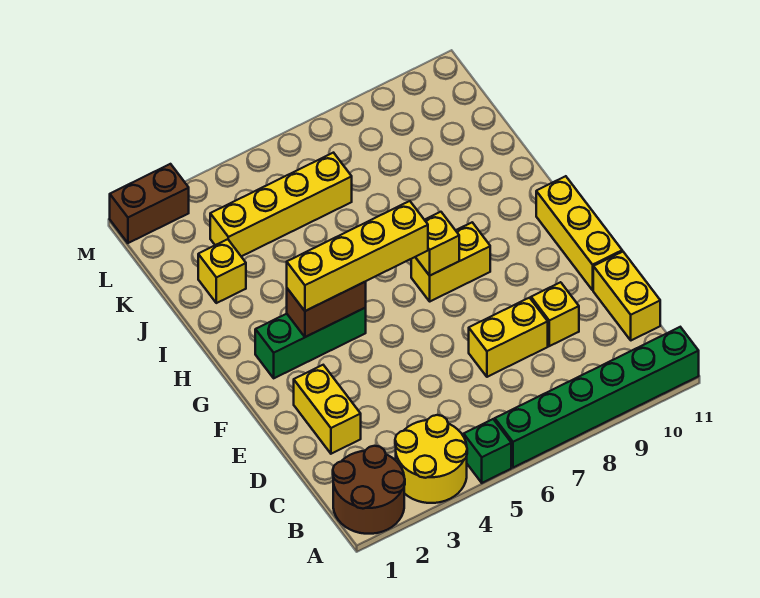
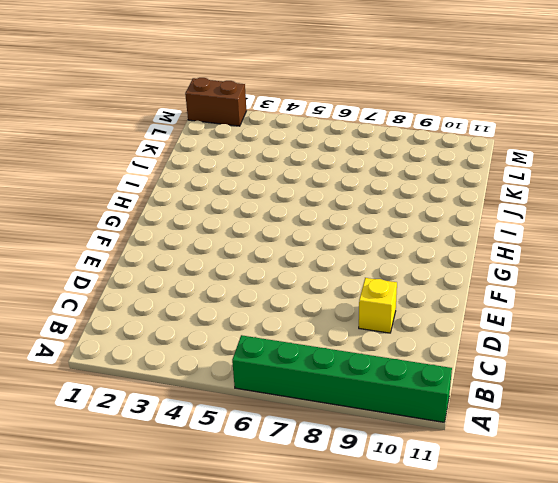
none -> brown round brick A1:B2 level 1
none -> yellow round brick A3:B4 level 1
none -> green brick A5 level 1

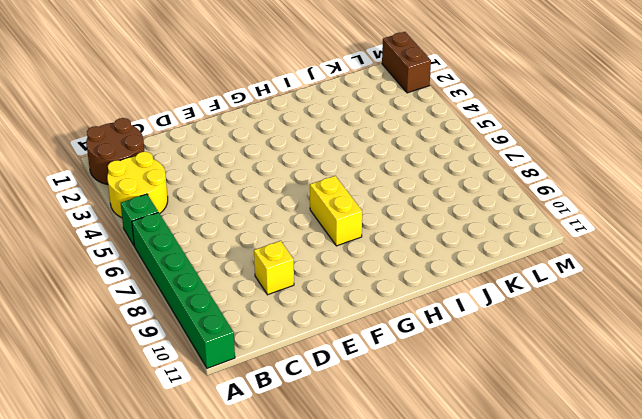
none -> yellow brick C11:D11 level 1
none -> yellow brick D2:E2 level 1
none -> yellow brick D7:D8 level 1

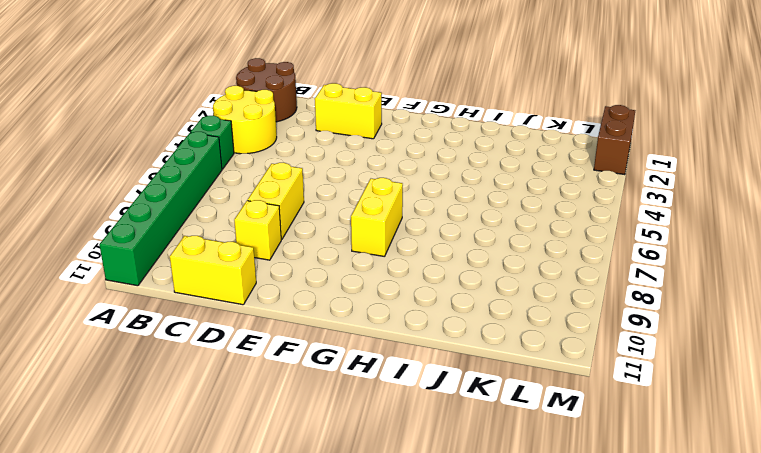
none -> yellow brick E11:G11 level 1
none -> green brick G2:G4 level 1
none -> yellow brick J2 level 1

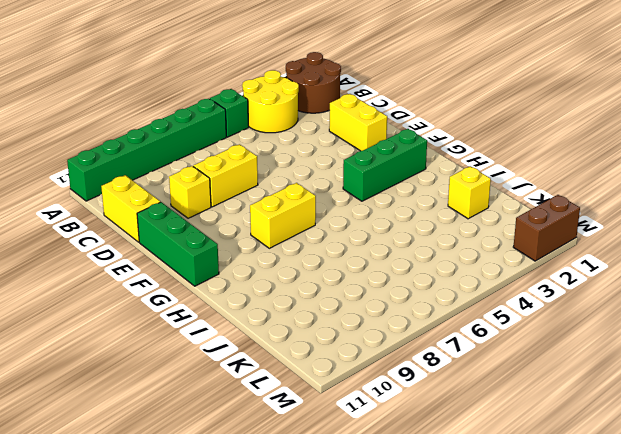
green brick E11:G11 level 1 -> yellow brick E11:G11 level 1
none -> yellow brick K3:K6 level 1
none -> brown brick G3:G4 level 2
none -> yellow brick G7 level 2

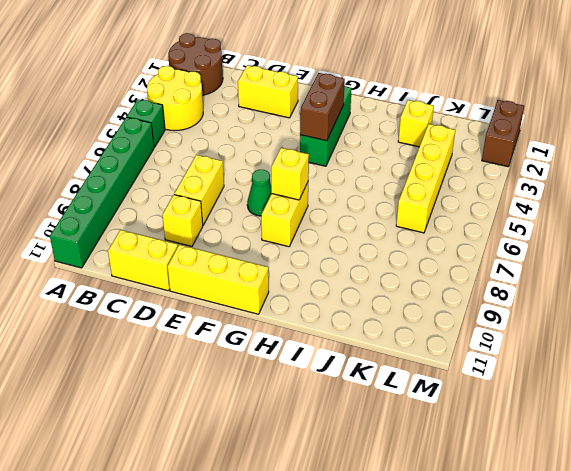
green cone F7 level 1 -> none
none -> yellow brick G3:G6 level 3

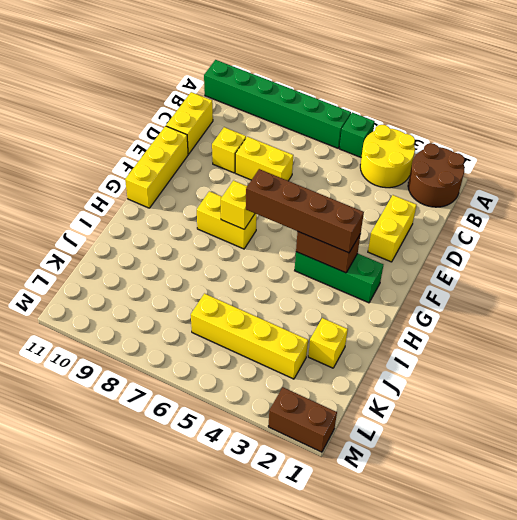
brown brick G3:G6 level 3 -> yellow brick G3:G6 level 3

